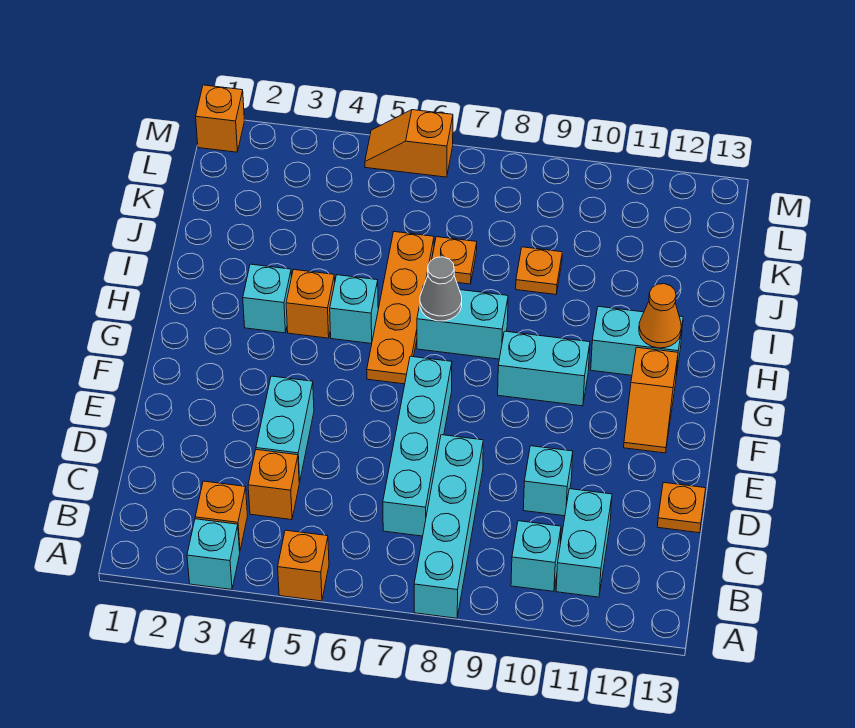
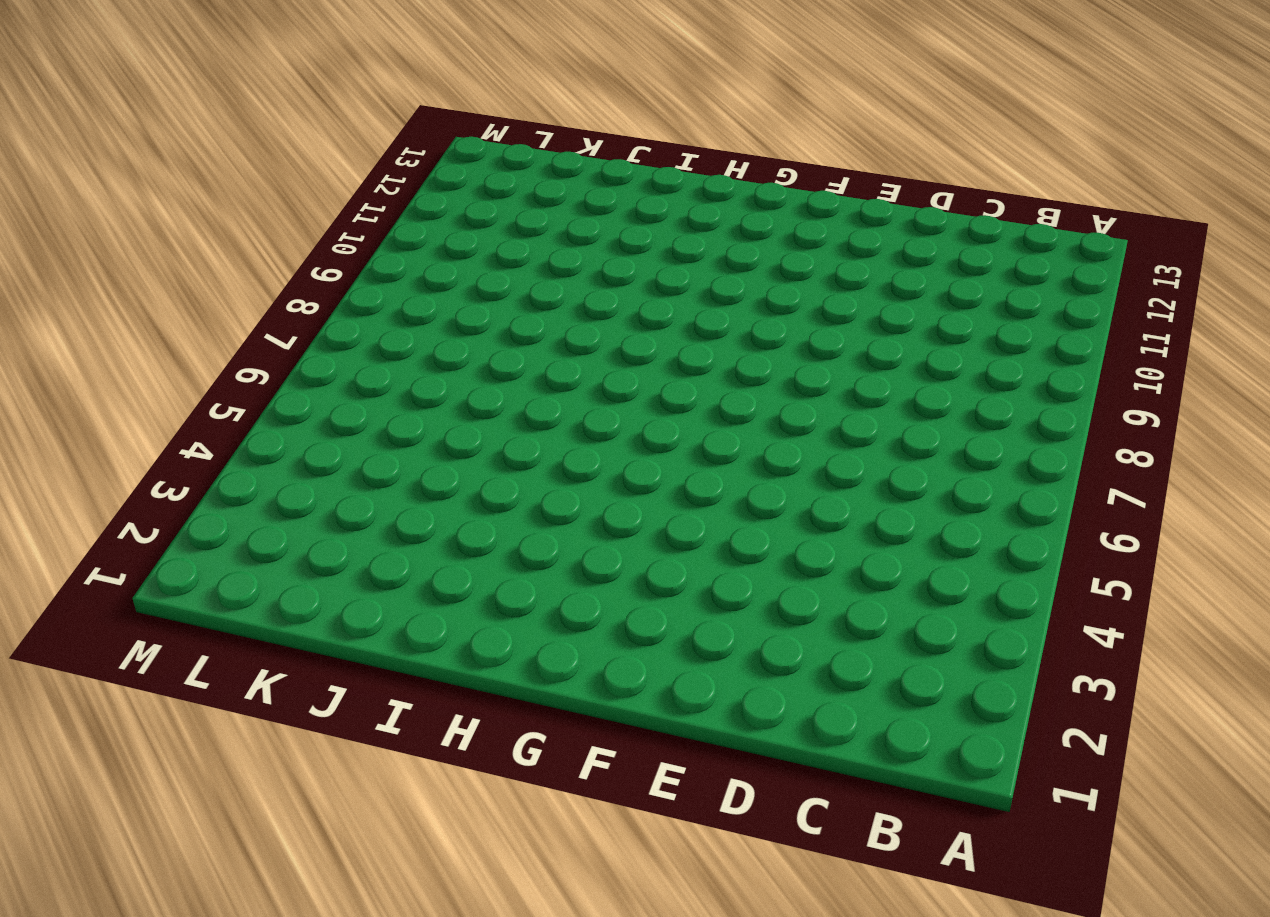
none -> cyan brick A3 level 1
none -> orange brick A5 level 1
none -> cyan brick A8:D8 level 1

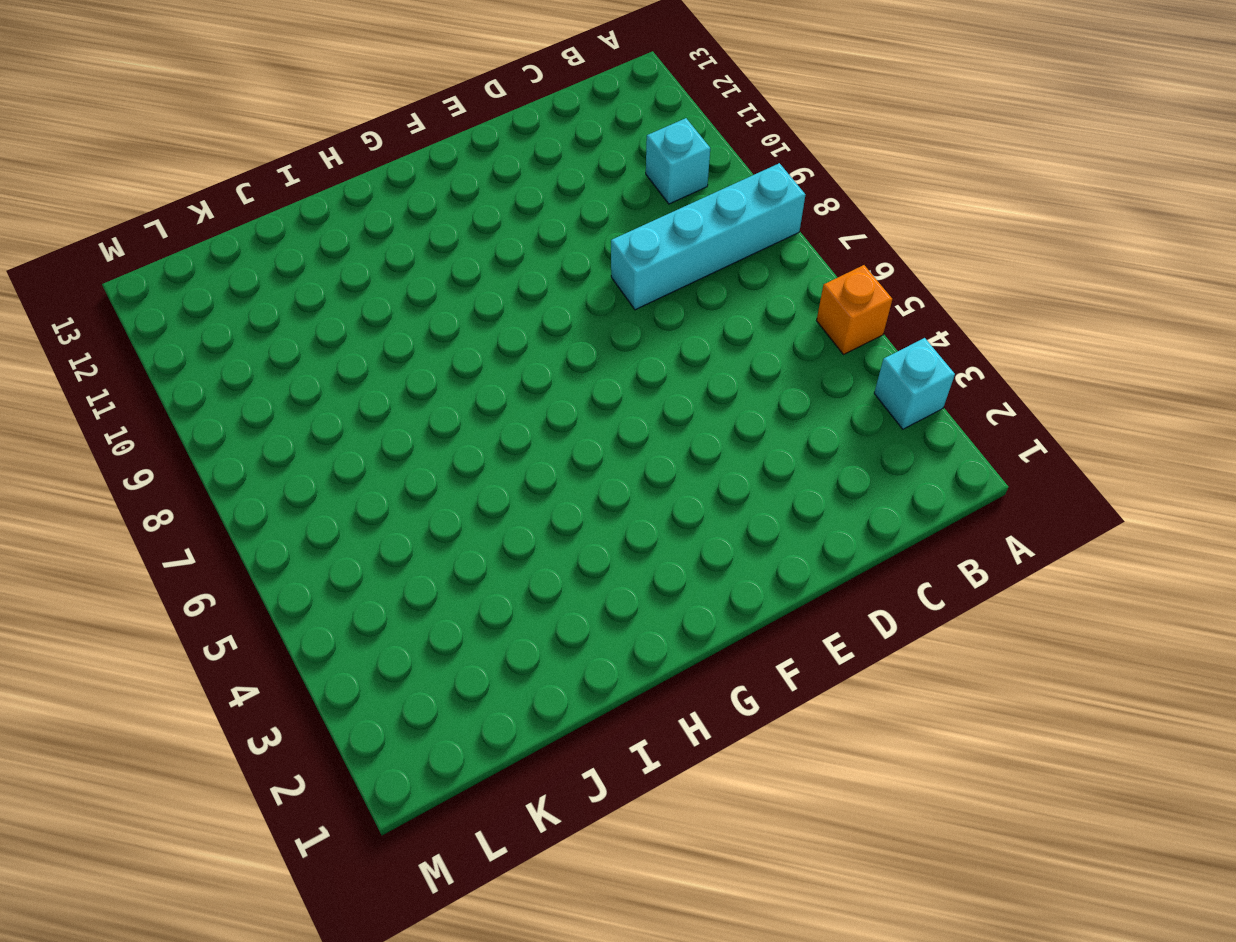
none -> orange brick B3 level 1
none -> cyan brick B11:C11 level 1
none -> orange brick C4 level 1

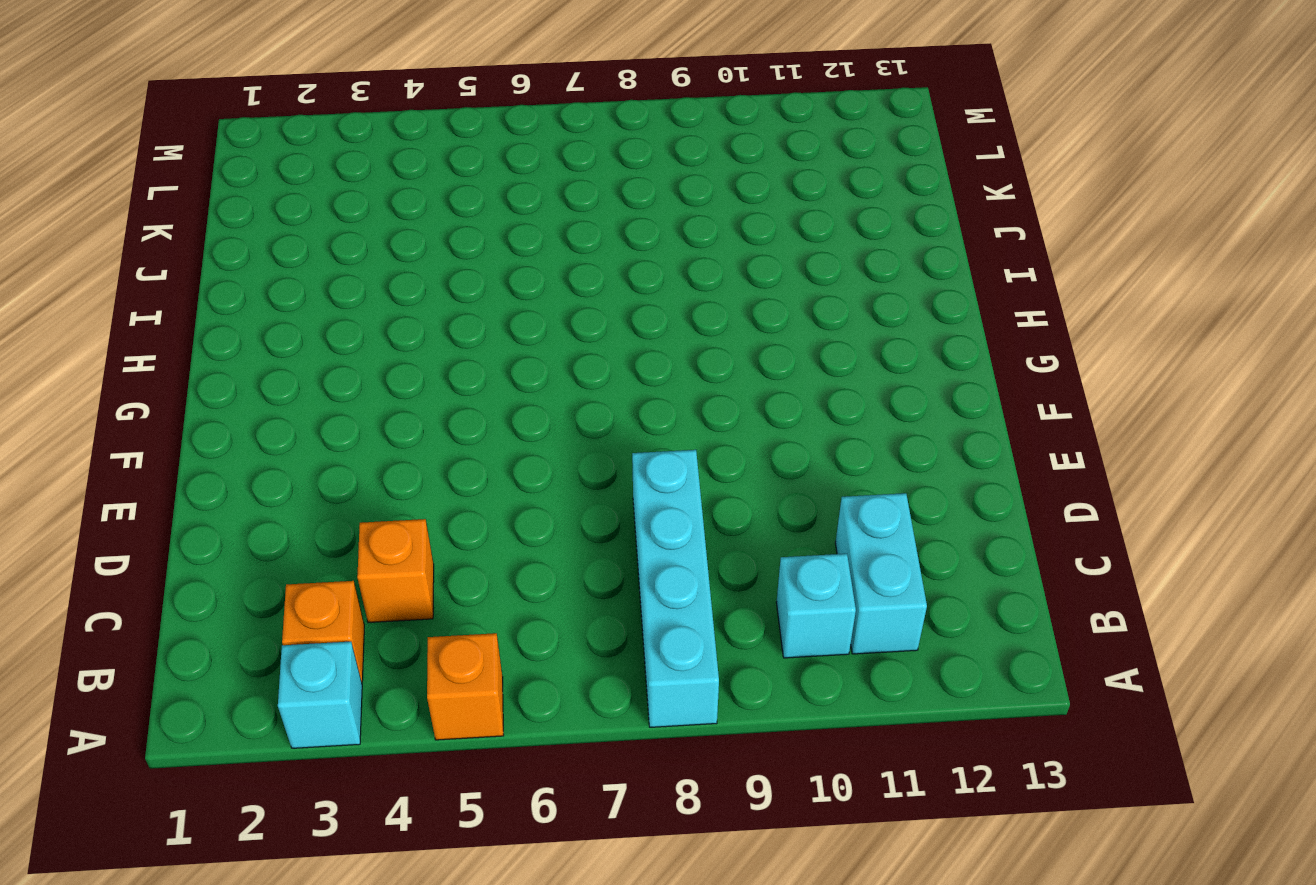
none -> cyan brick C7:F7 level 1
none -> cyan brick D4:E4 level 1
none -> cyan brick D10 level 1

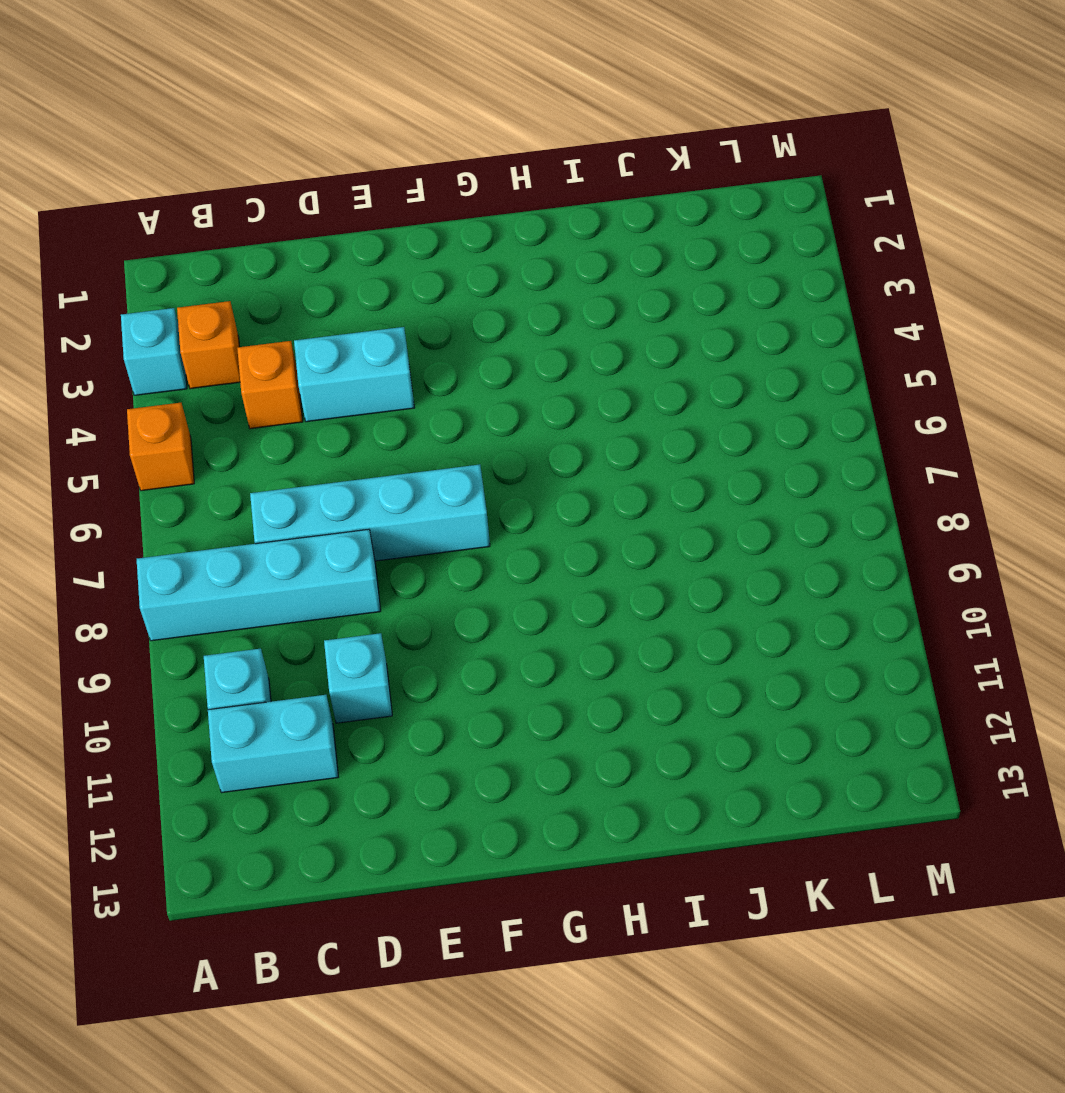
none -> orange plate D13 level 1
none -> orange slope F12:G12 level 1 top G
none -> orange plate G6:J6 level 1

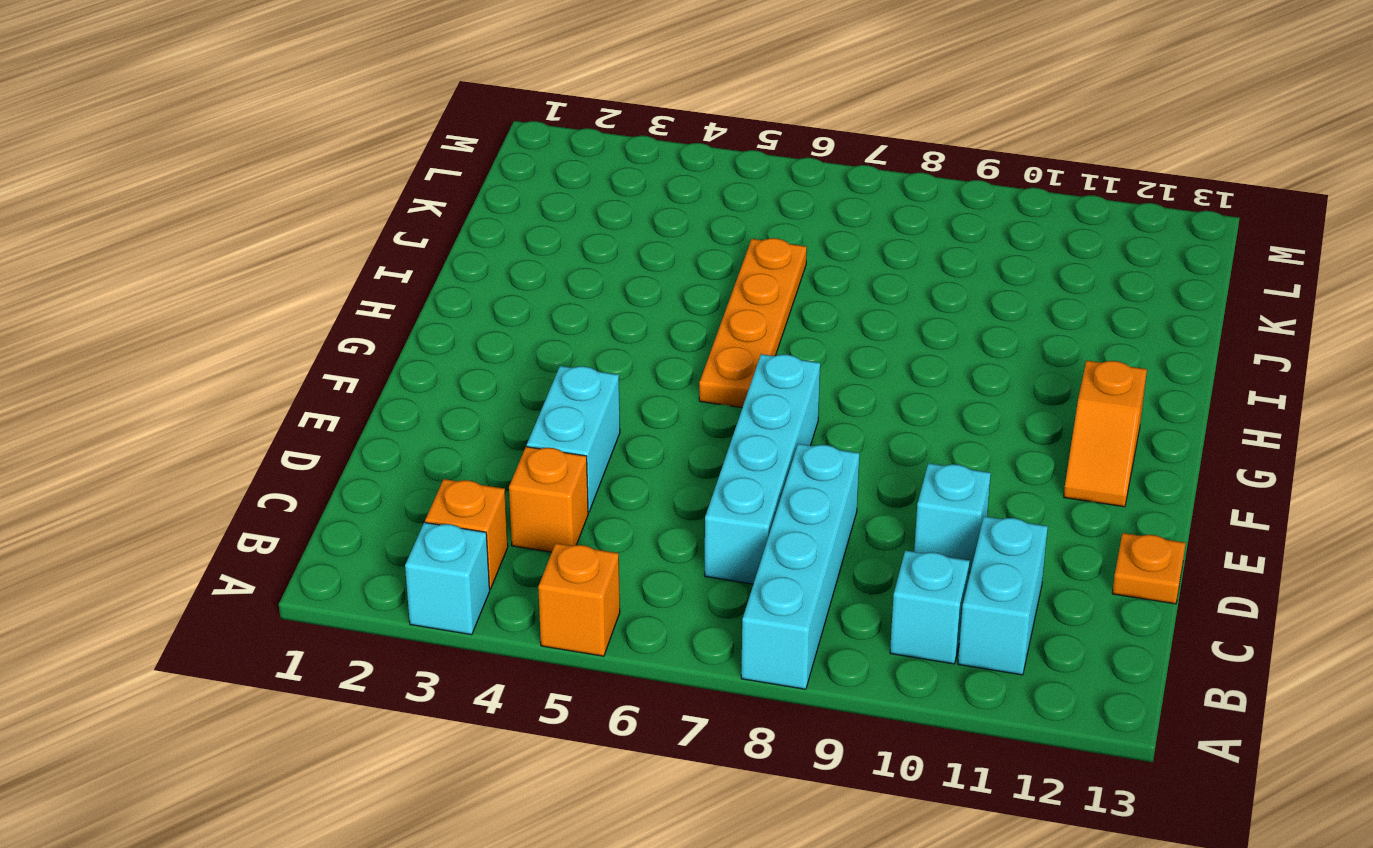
none -> cyan brick G9:G10 level 1
none -> cyan brick H3 level 1
none -> orange brick H4 level 1

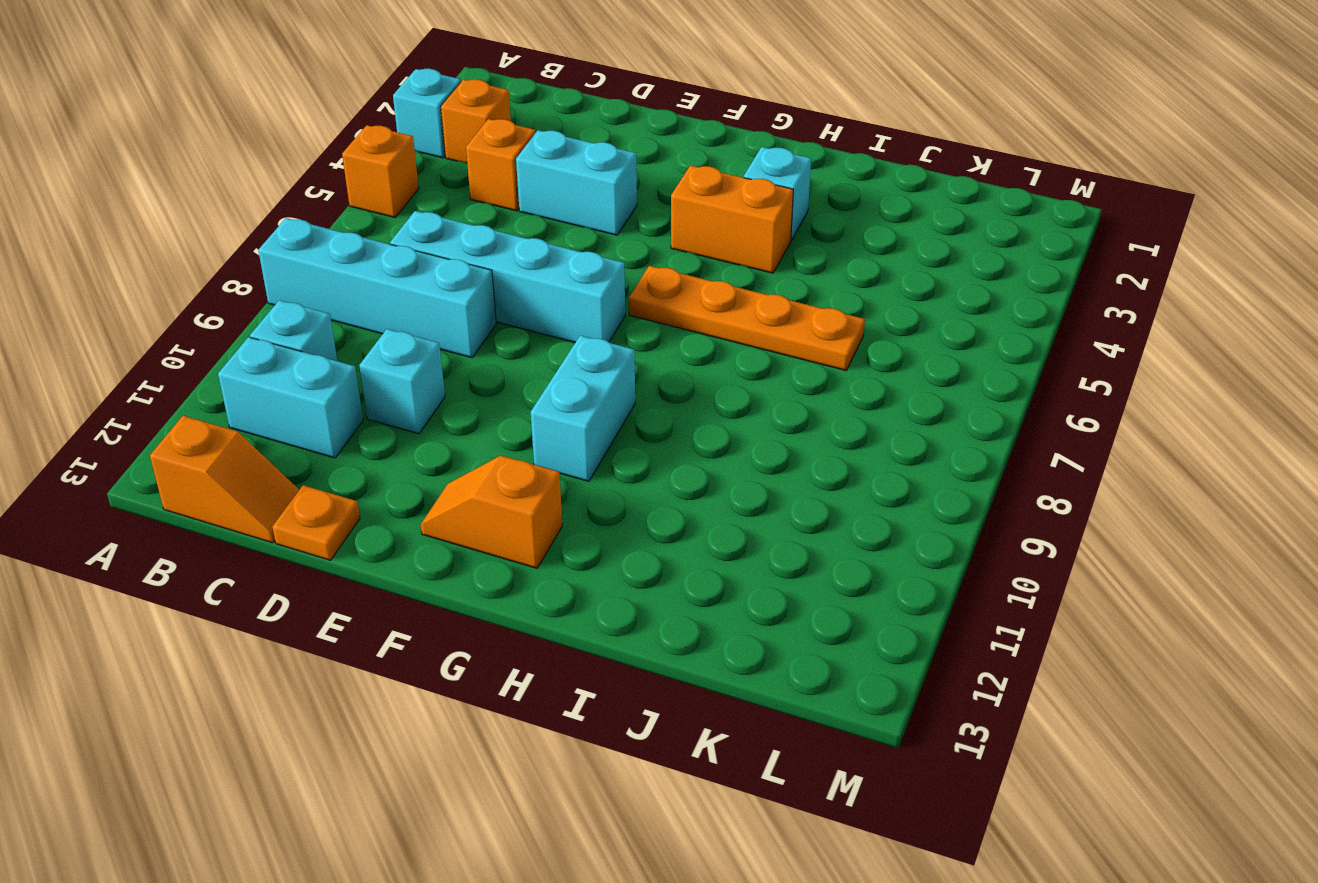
orange slope B13:C13 level 1 top B -> orange slope M5:M6 level 1 top 6
orange brick G4:H4 level 1 -> orange brick H4 level 1
none -> cyan brick H5 level 1
none -> cyan brick H7:H8 level 1
none -> cyan brick H11:H12 level 1

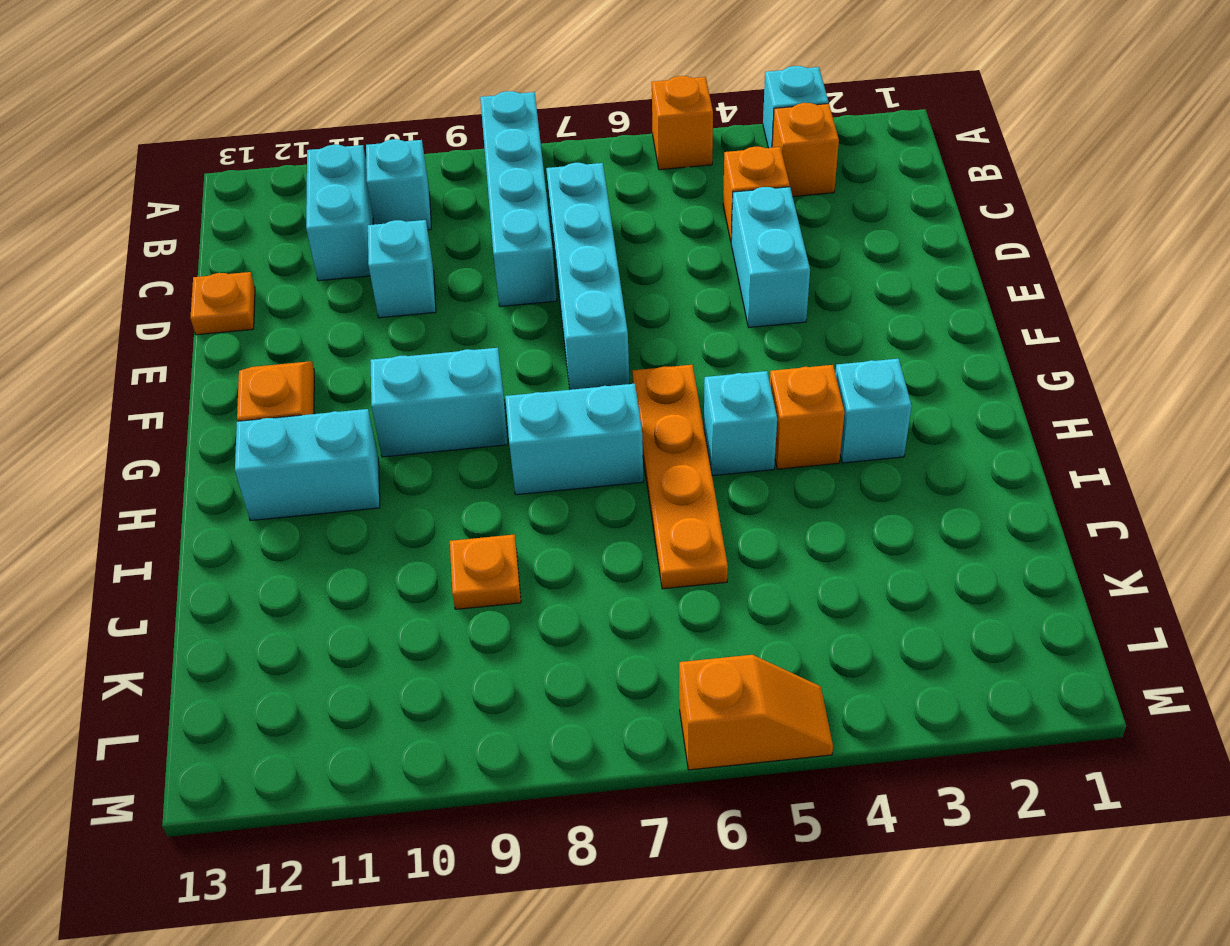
none -> orange plate J7 level 1
none -> orange brick M1 level 1
none -> grey cone H7 level 2

